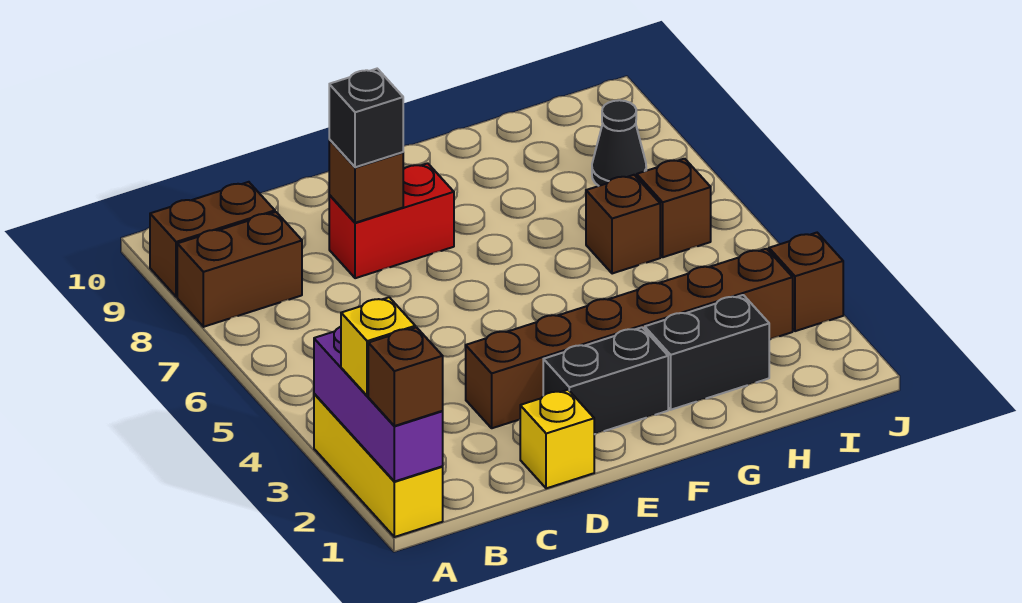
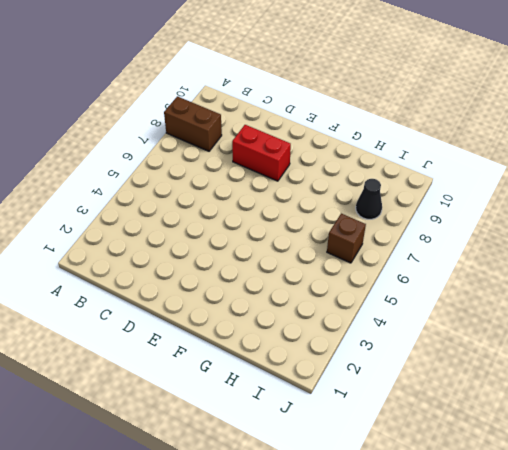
none -> yellow brick A1:A3 level 1
none -> brown brick A9:B9 level 1
none -> yellow brick D1 level 1

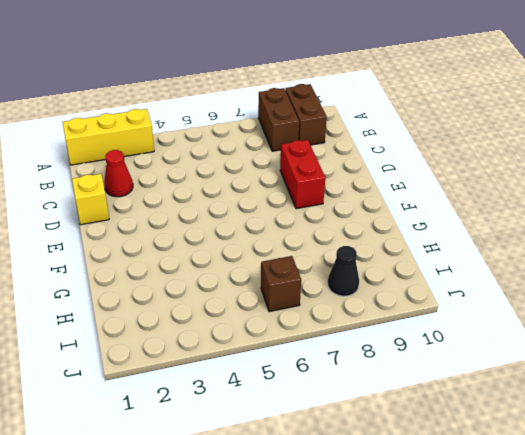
red cone C2 level 1 -> none
none -> brown brick D3:I3 level 1
none -> black brick E2:F2 level 1
none -> black brick G2:H2 level 1

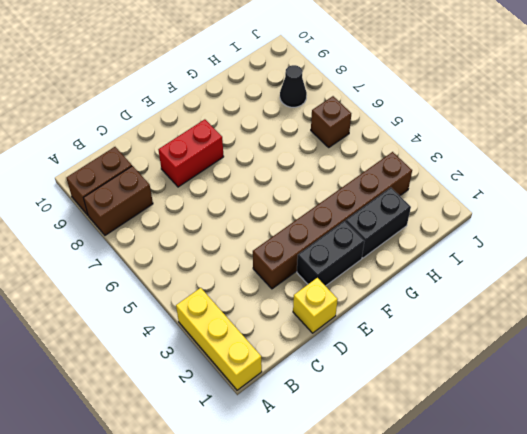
none -> brown brick H6 level 1
none -> brown brick J3 level 1
none -> purple brick A1:A3 level 2

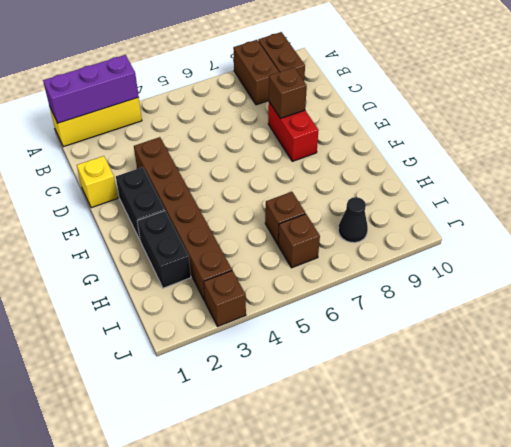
none -> brown brick A1 level 3
none -> yellow brick A2 level 3
none -> black brick D8 level 3

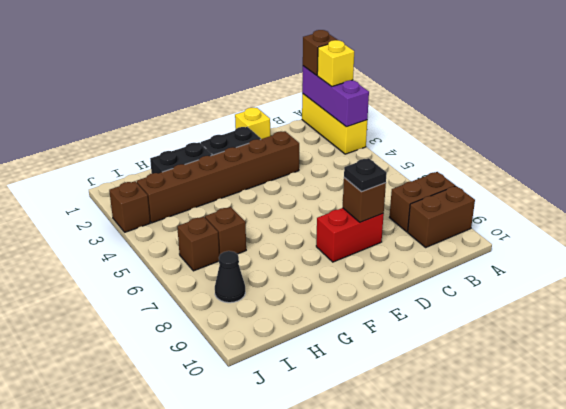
black plate D8 level 3 -> black brick D8 level 3

